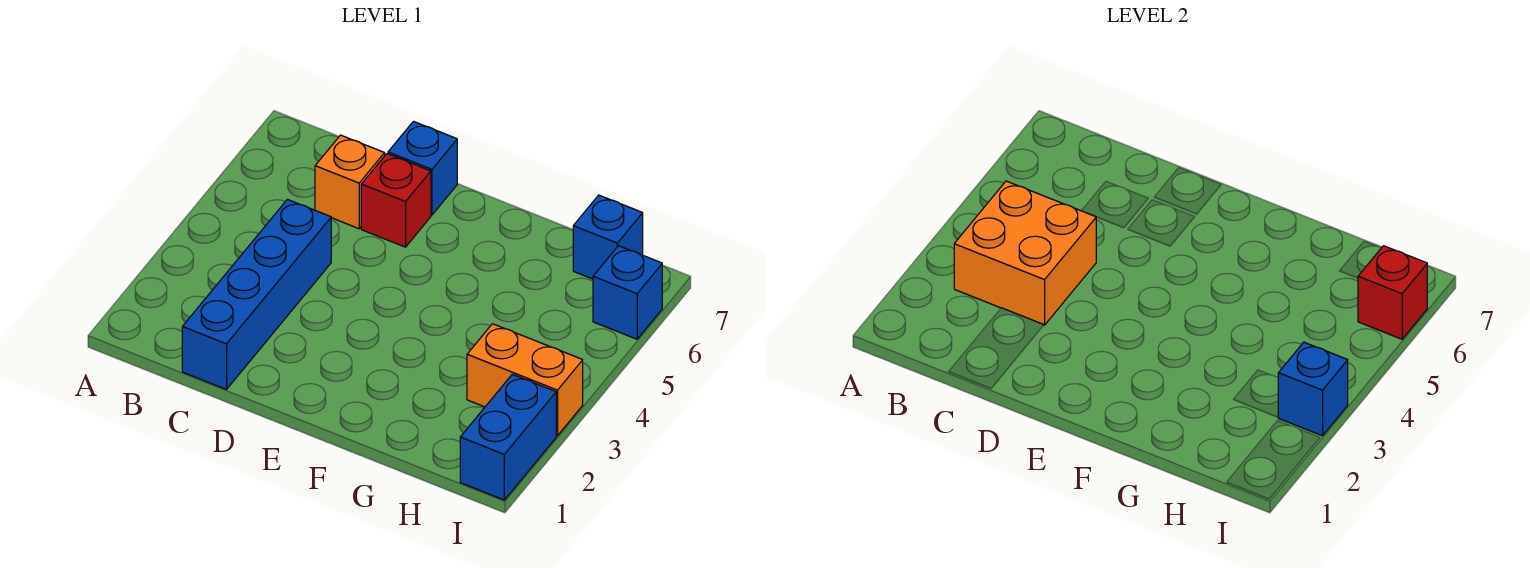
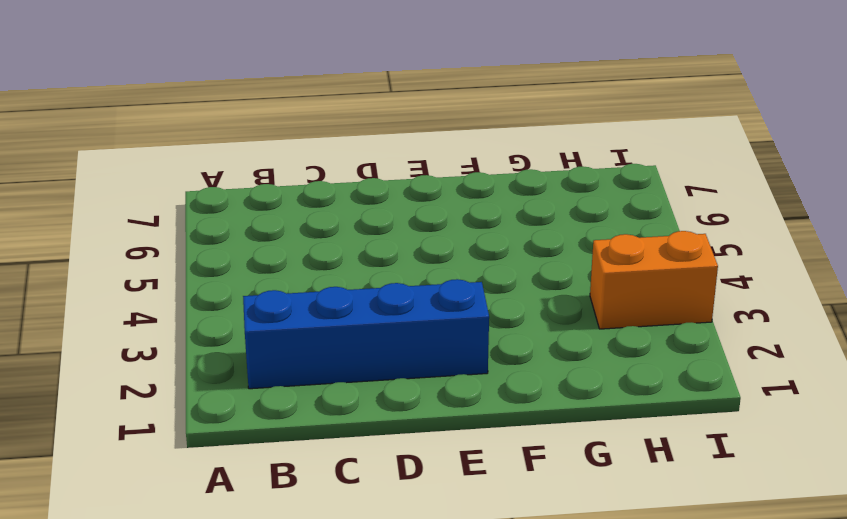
blue brick B2:E2 level 1 -> blue brick C1:C4 level 1
none -> orange brick C6 level 1
none -> red brick D6 level 1

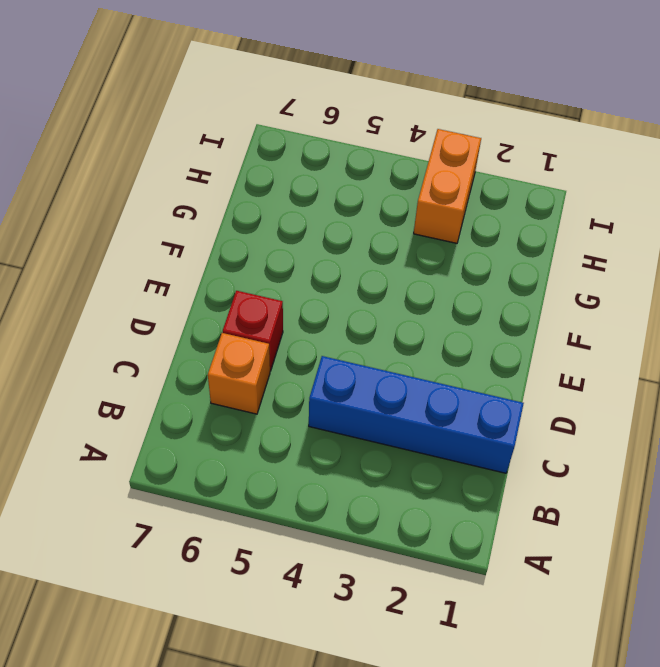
none -> blue brick D7 level 1
none -> blue brick H7 level 1

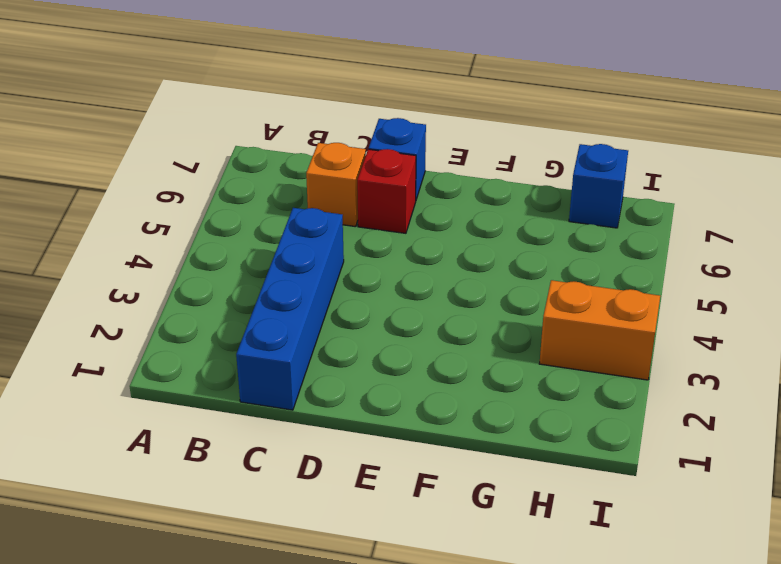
none -> blue brick I1:I2 level 1
none -> blue brick I6 level 1

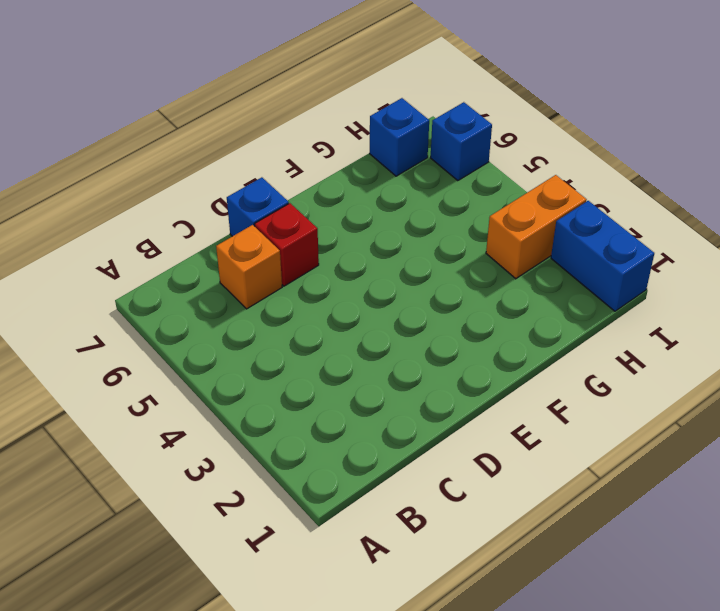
none -> blue brick C1:C4 level 1
none -> orange brick B3:C4 level 2

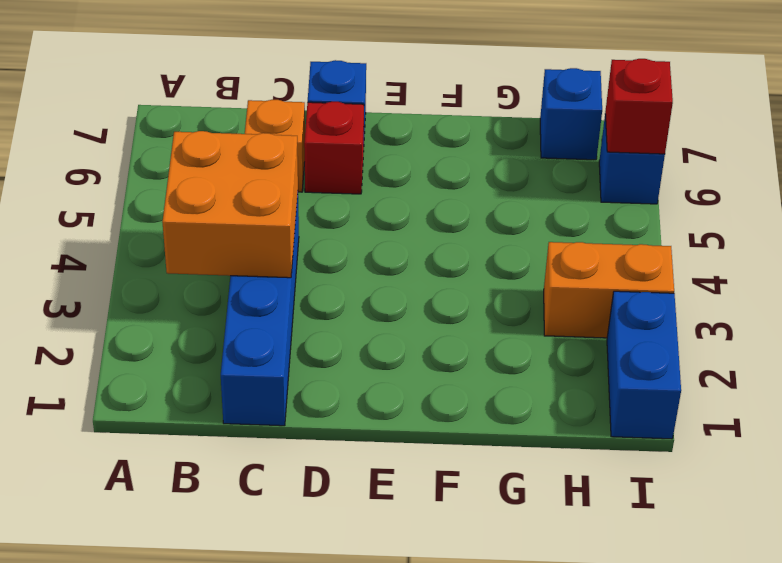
none -> blue brick I3 level 2

